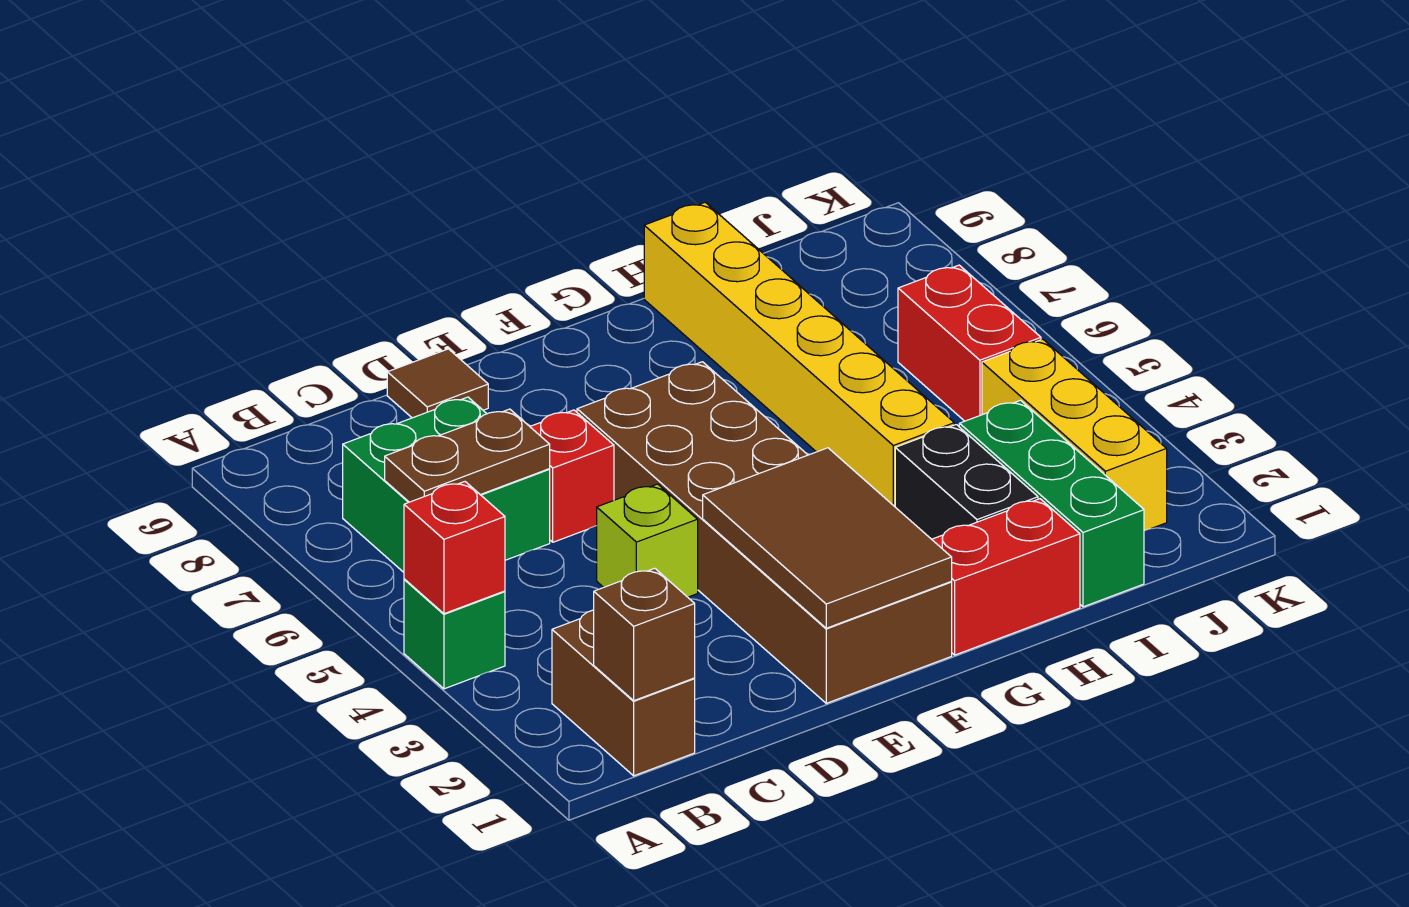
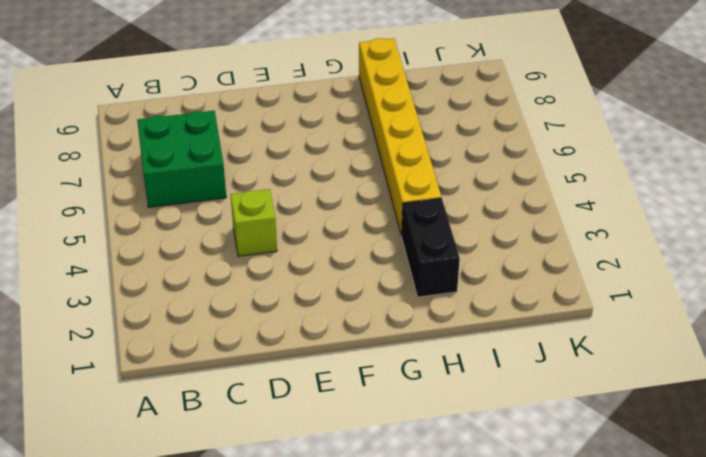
none -> green brick A4 level 1
none -> brown brick B1:B2 level 1
none -> red brick D6 level 1

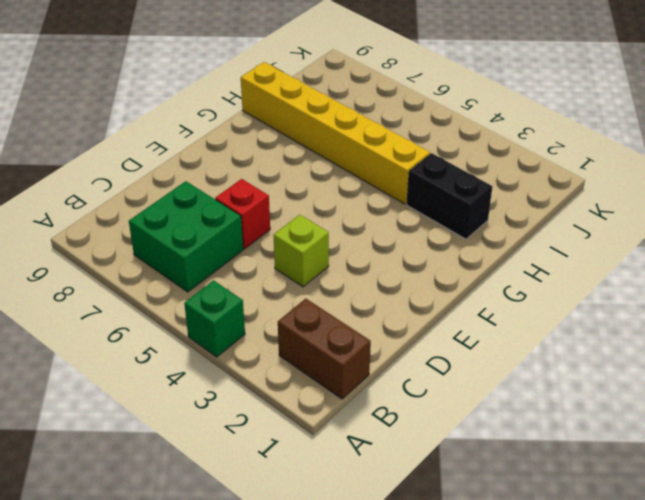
none -> brown tile D9 level 1
none -> brown brick E1:F6 level 1
none -> red brick G1:H1 level 1

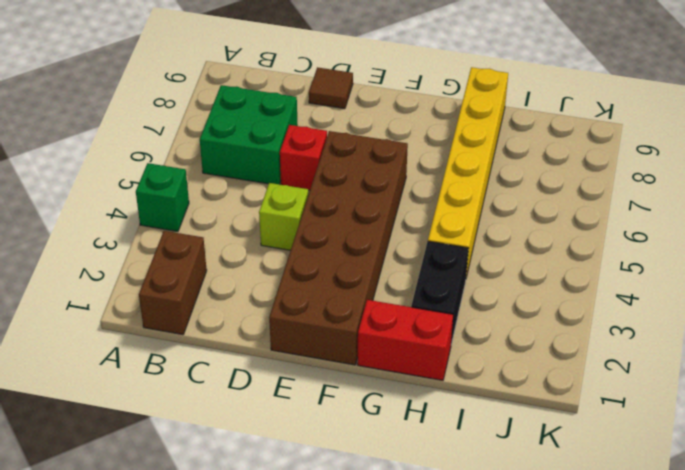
none -> green brick I1:I3 level 1
none -> yellow brick J2:J4 level 1
none -> red brick J5:J6 level 1

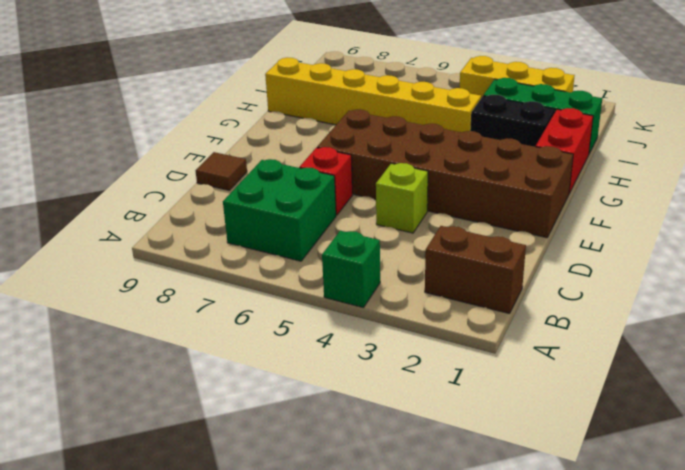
none -> red brick J5:J6 level 1
none -> red brick A4 level 2
none -> brown brick B1 level 2

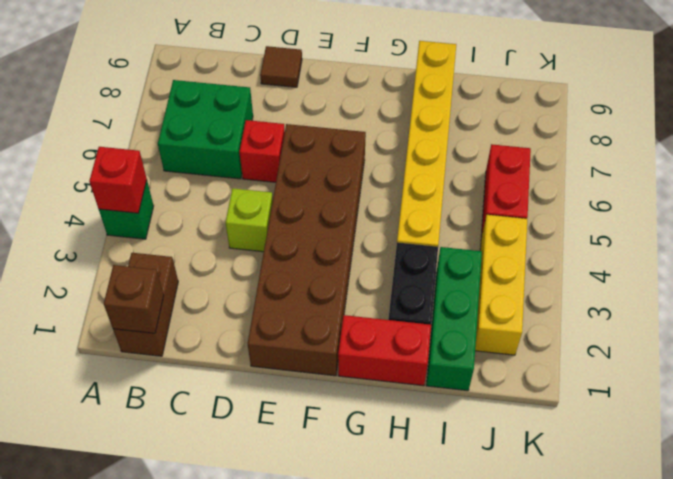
none -> brown plate B6:C6 level 2
none -> brown tile E1:F3 level 2

